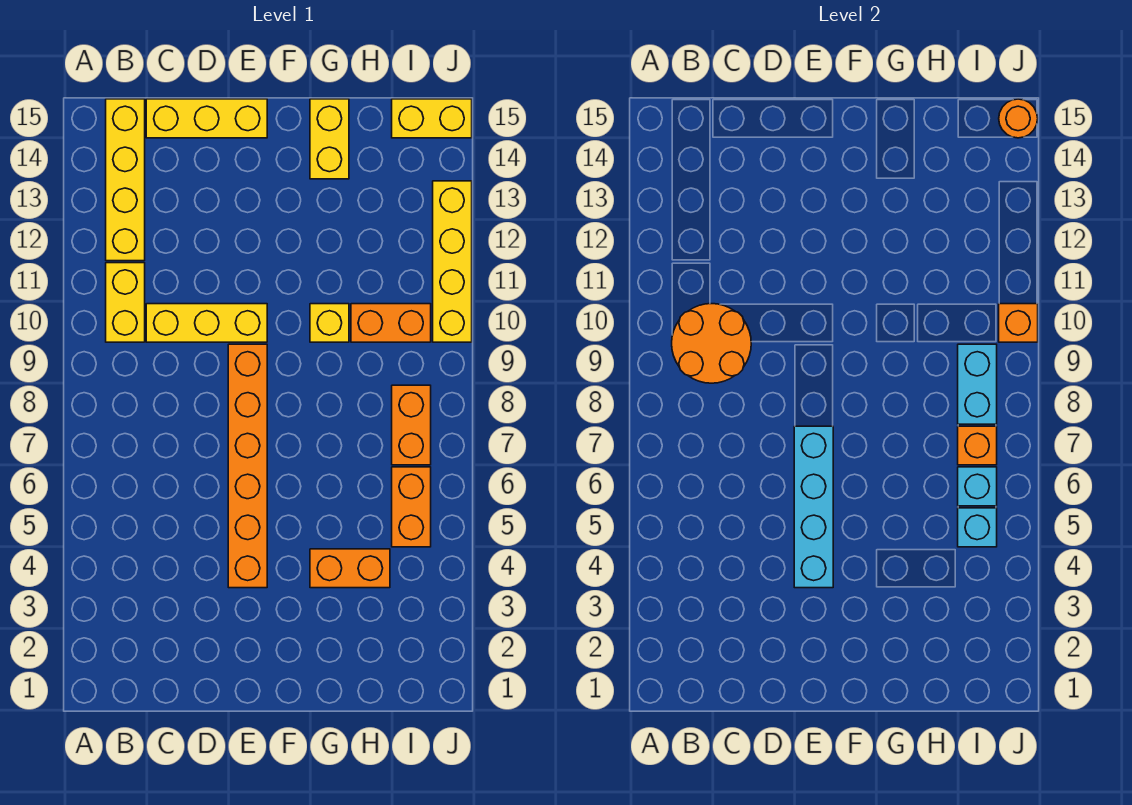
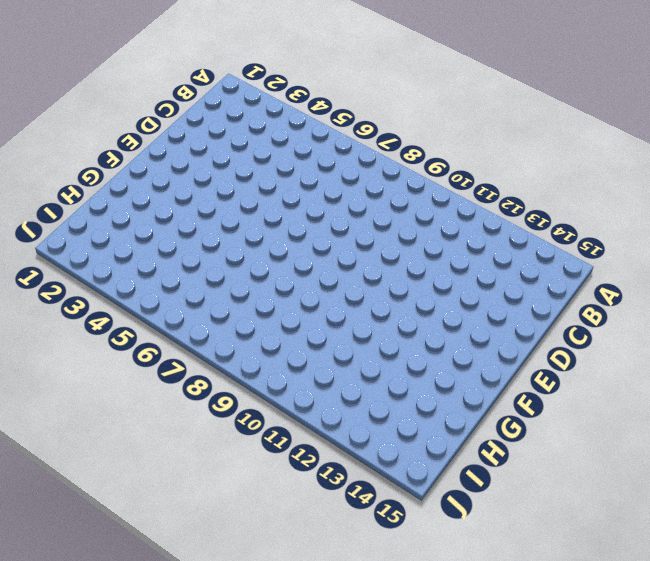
none -> yellow brick B10:B11 level 1
none -> yellow brick B12:B15 level 1
none -> yellow brick C10:E10 level 1

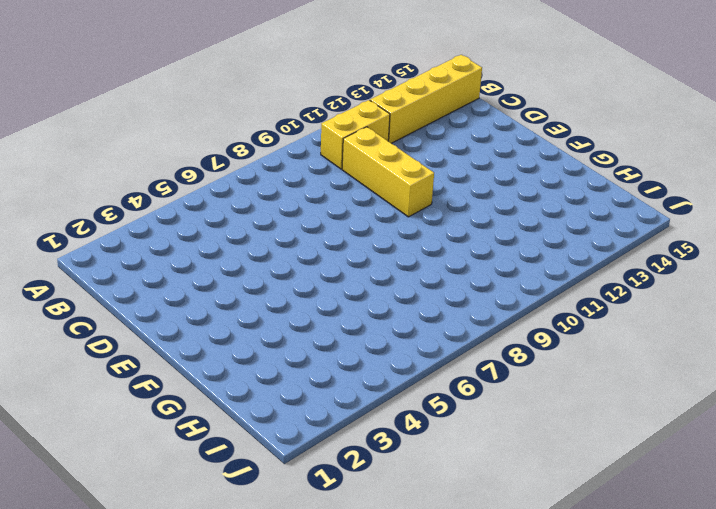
none -> yellow brick C15:E15 level 1
none -> orange brick E4:E9 level 1
none -> orange brick G4:H4 level 1

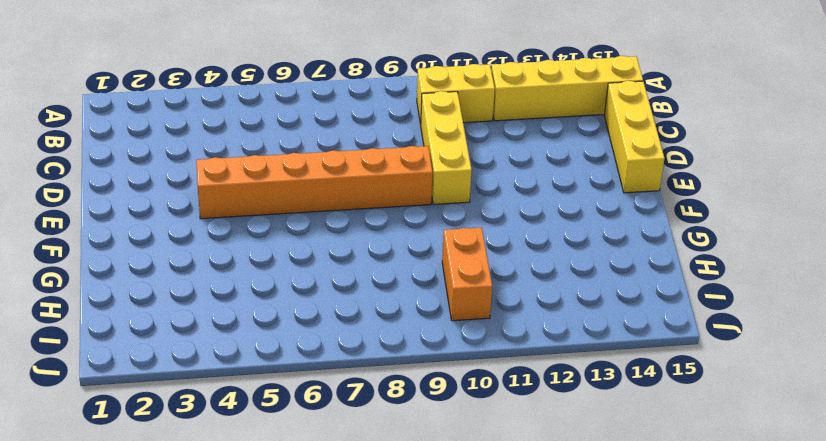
none -> orange brick G4:H4 level 1
none -> yellow brick G10 level 1
none -> yellow brick G14:G15 level 1

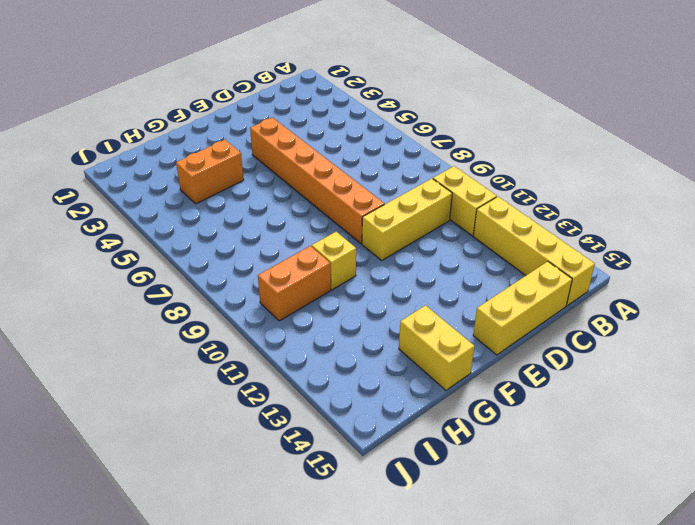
none -> orange brick I5:I6 level 1
none -> orange brick I7:I8 level 1
none -> yellow brick I15:J15 level 1

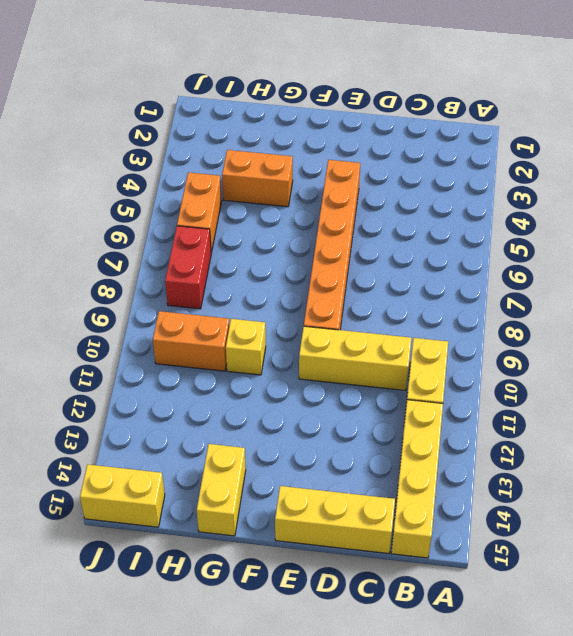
red brick I7:I8 level 1 -> orange brick I7:I8 level 1
none -> yellow brick J10:J13 level 1
none -> orange round brick B9:C10 level 2
none -> cyan brick E4:E7 level 2

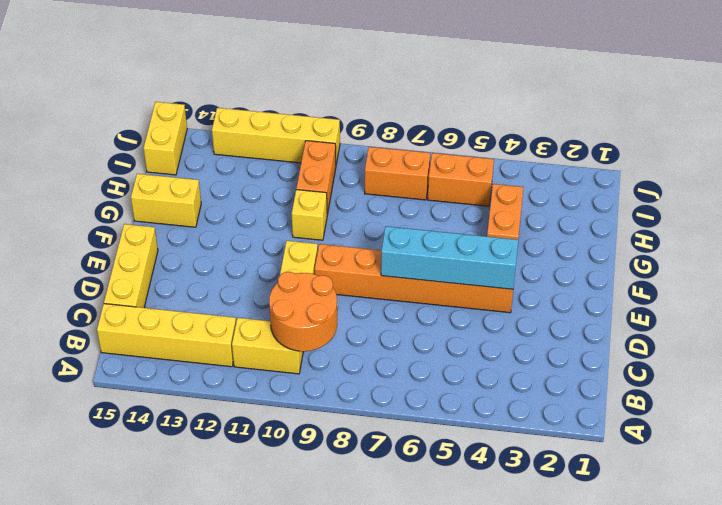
none -> cyan brick I5 level 2
none -> cyan brick I6 level 2
none -> orange brick I7 level 2

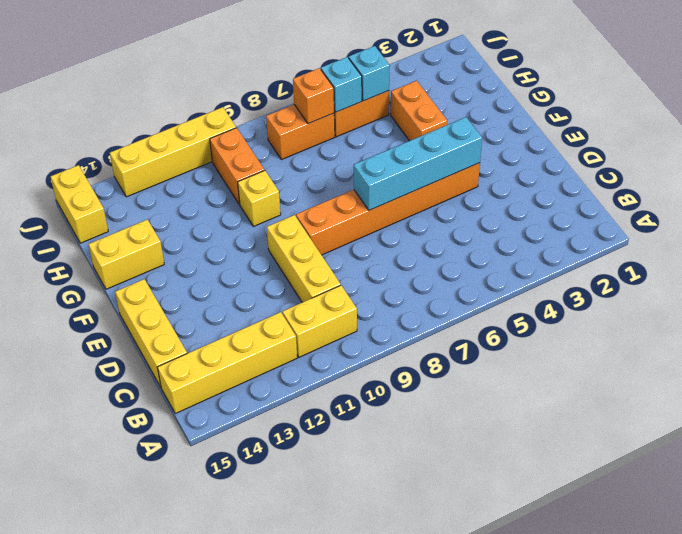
none -> orange round brick B9:C10 level 2
none -> cyan brick I8:I9 level 2
none -> orange brick J10 level 2

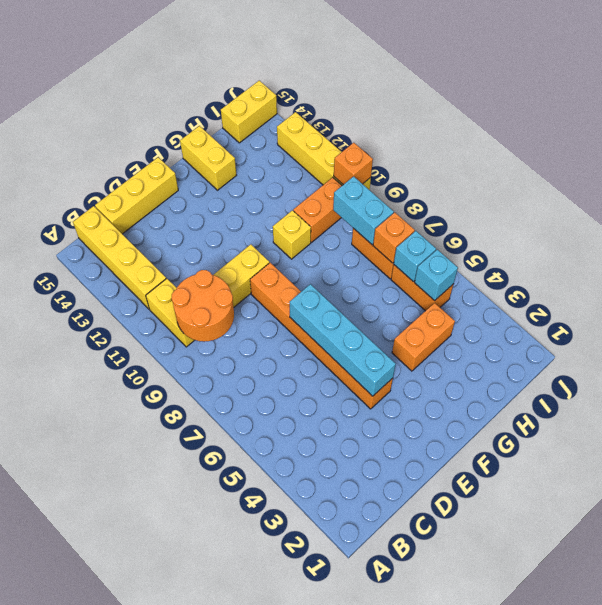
none -> orange round brick J15 level 2

